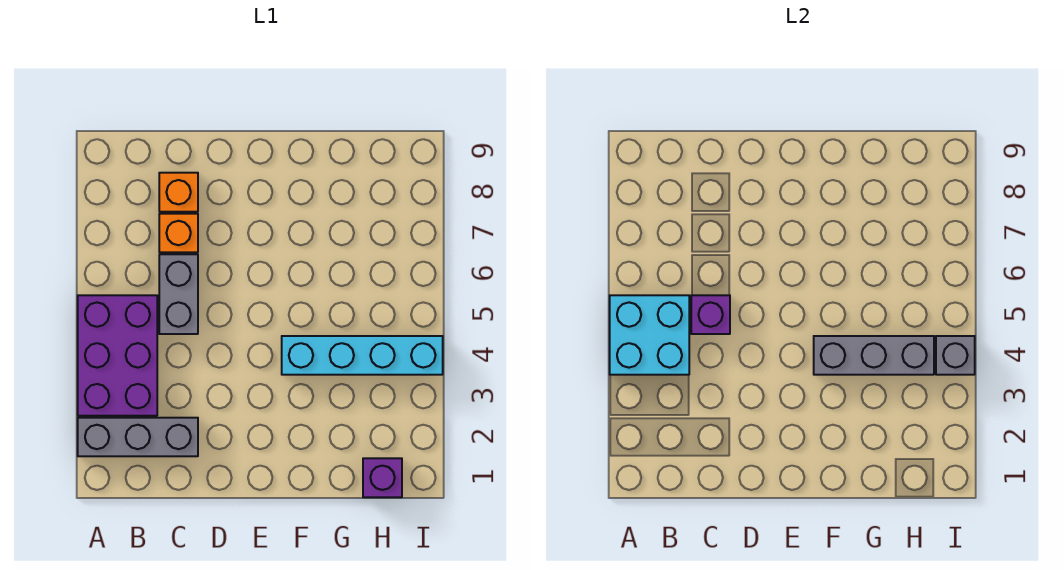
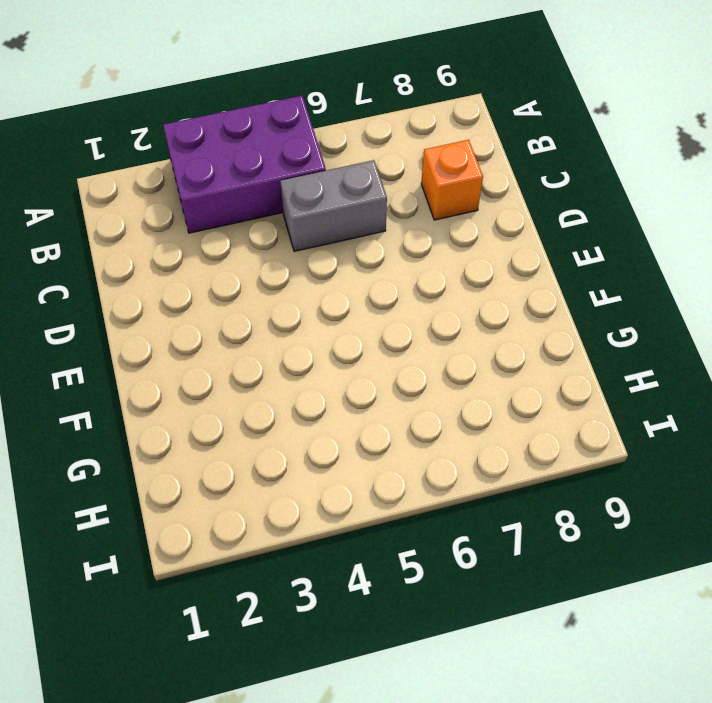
none -> grey brick A2:C2 level 1
none -> orange brick C7 level 1

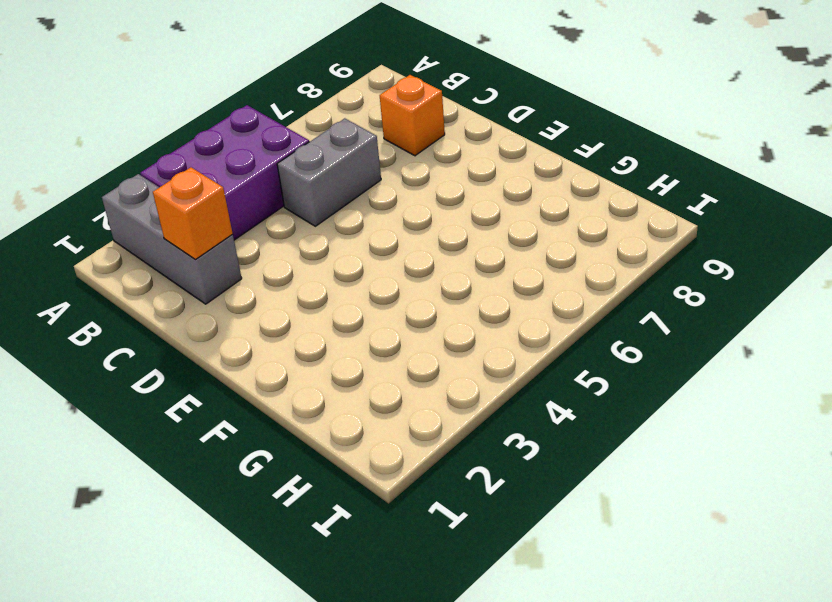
orange brick C2 level 2 -> orange brick C7 level 1
none -> cyan brick F4:I4 level 1
none -> purple brick H1 level 1

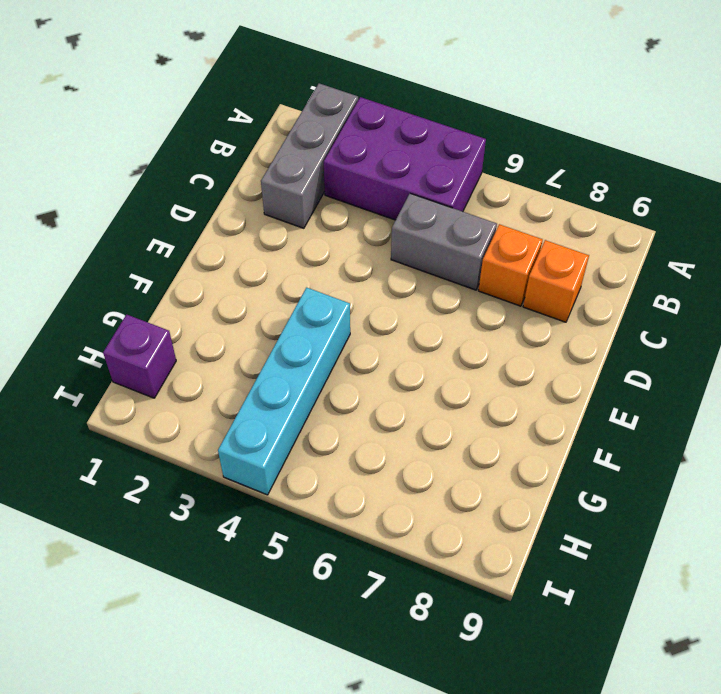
none -> cyan brick A4:B5 level 2
none -> purple brick C5 level 2

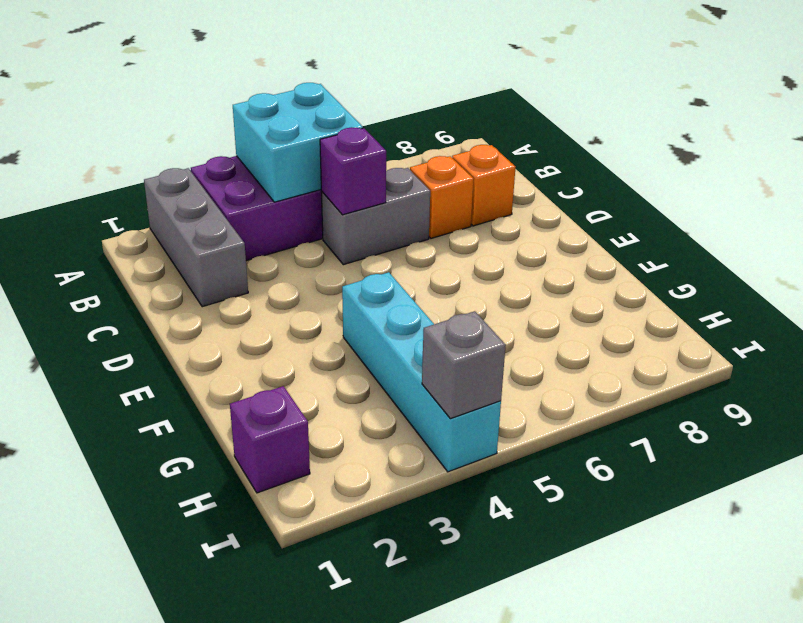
none -> grey brick F4:H4 level 2

